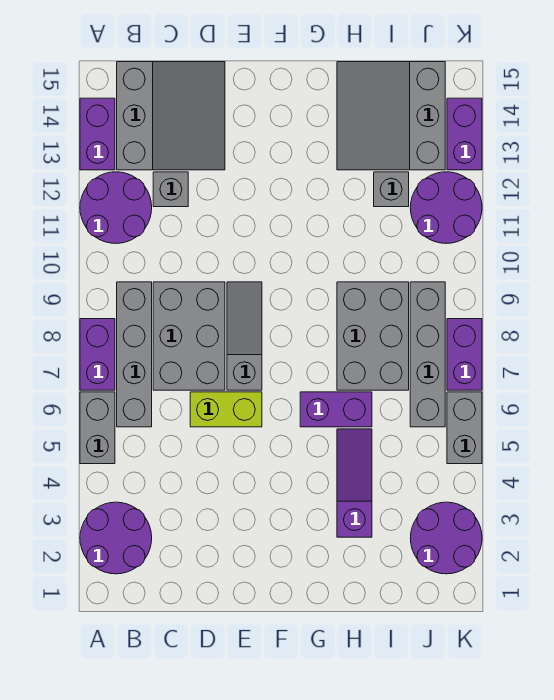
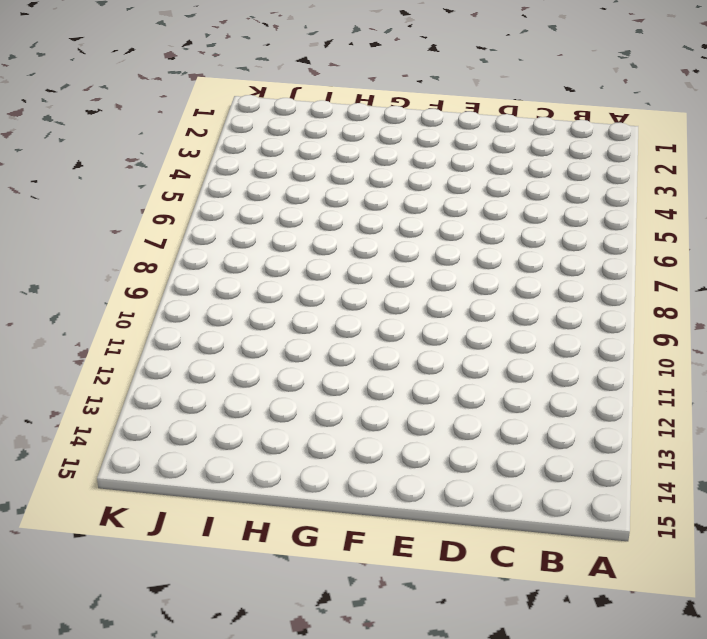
none -> purple round brick A2:B3 level 1
none -> grey brick A5:A6 level 1
none -> purple brick A7:A8 level 1

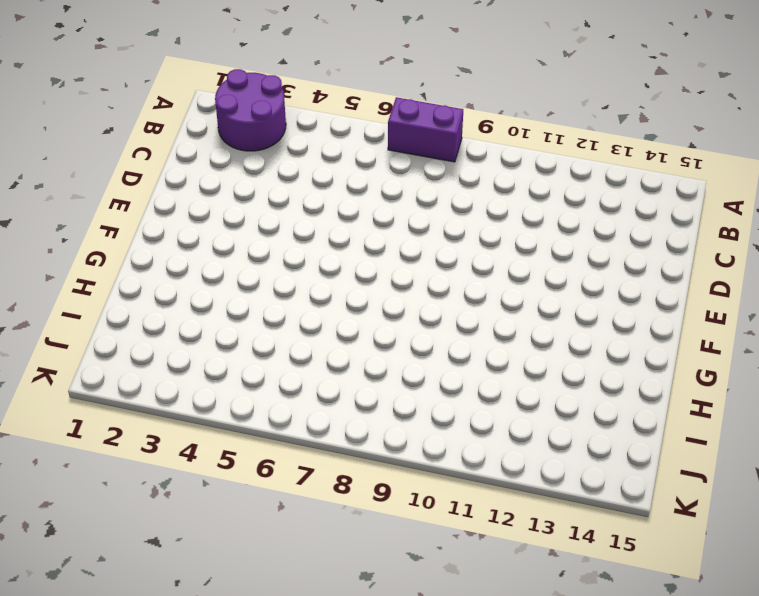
none -> grey brick A5:A6 level 1
none -> purple round brick A11:B12 level 1
none -> purple brick A13:A14 level 1

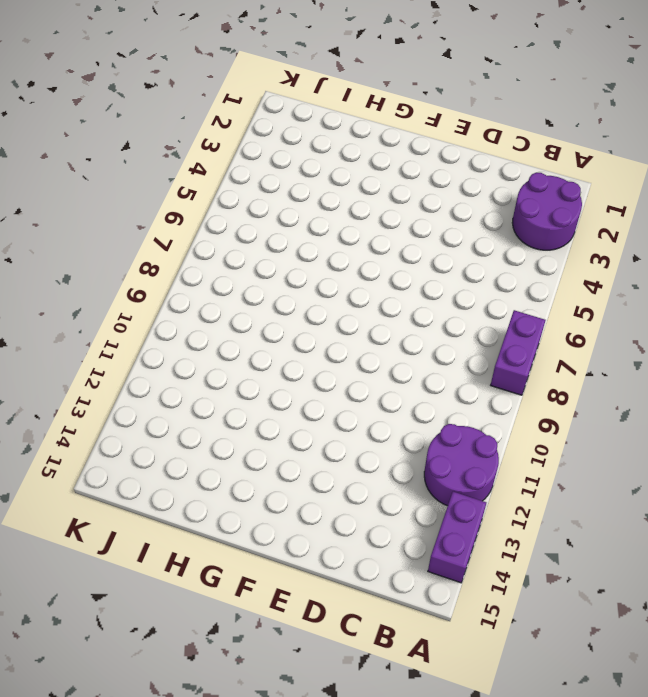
none -> grey brick A5:A6 level 1
none -> grey brick B6:B9 level 1
none -> grey slope B13:D15 level 1 top B

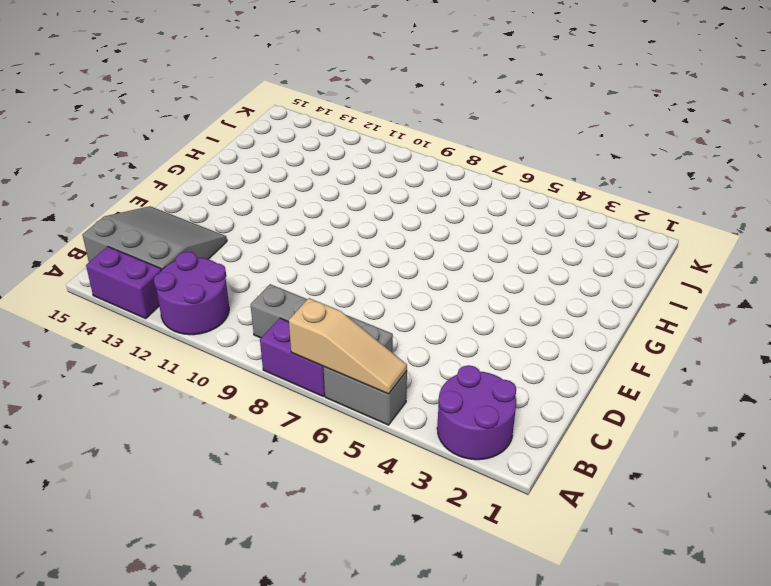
tan slope A5:A7 level 2 top 7 -> none
none -> grey brick C7:D9 level 1
none -> grey brick C12 level 1
none -> lime brick D6:E6 level 1

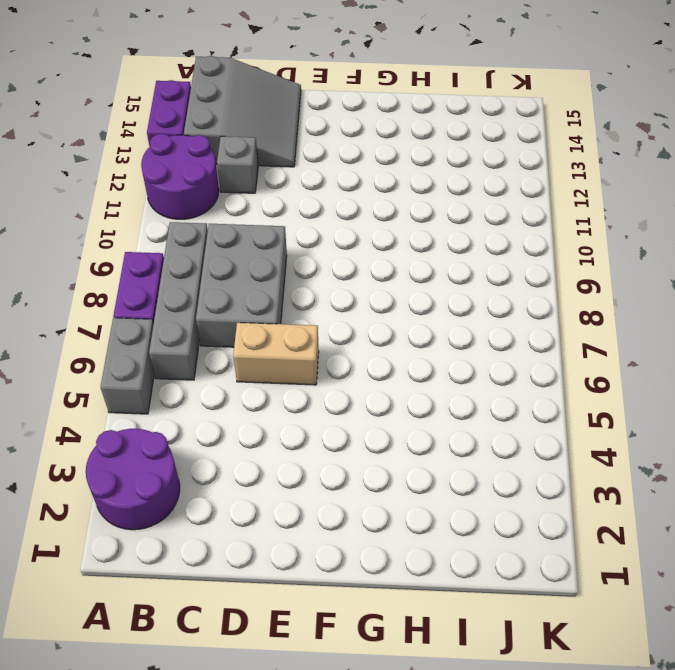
tan brick D6:E6 level 1 -> lime brick D6:E6 level 1
none -> grey slope E7:E9 level 1 top 7
none -> purple brick G6:H6 level 1
none -> purple slope H3:H5 level 1 top 3

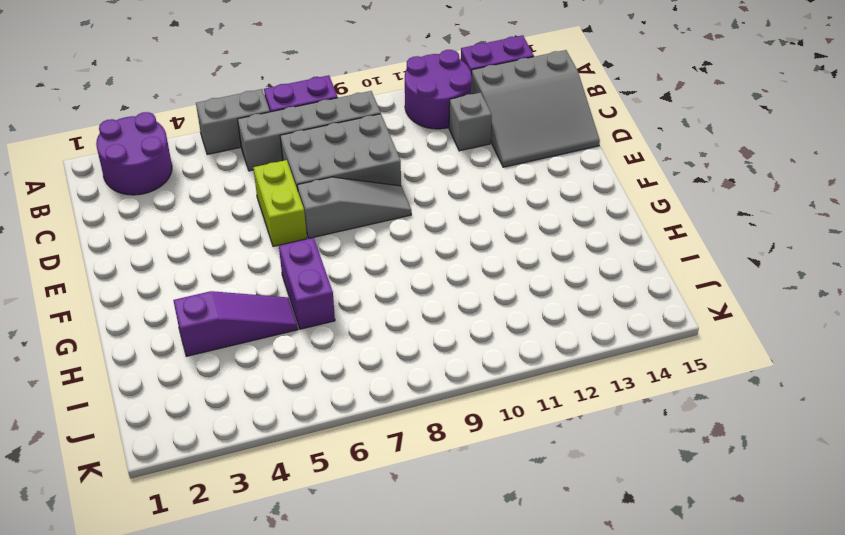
none -> grey brick H7:I9 level 1
none -> grey slope H13:J15 level 1 top J
none -> grey brick I12 level 1

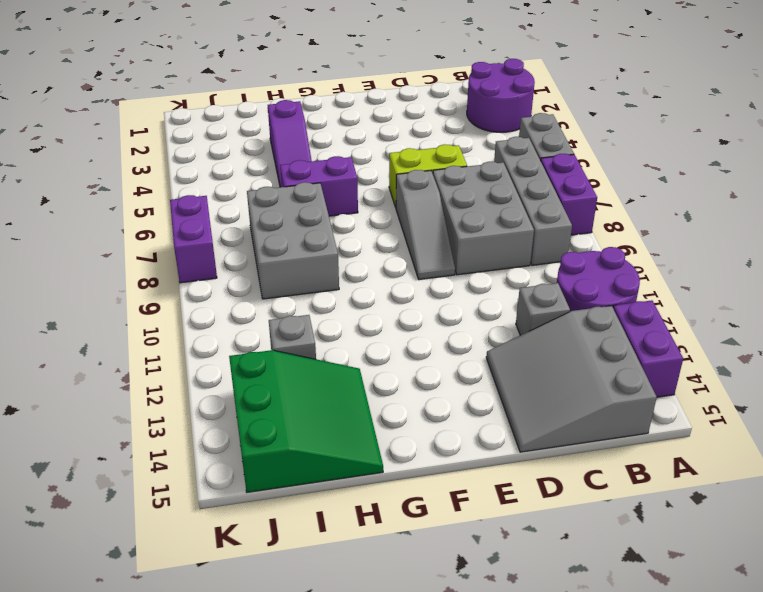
green slope H13:J15 level 1 top J -> grey slope H13:J15 level 1 top J
none -> purple round brick J2:K3 level 1
none -> grey brick J6:J9 level 1
none -> purple round brick J11:K12 level 1

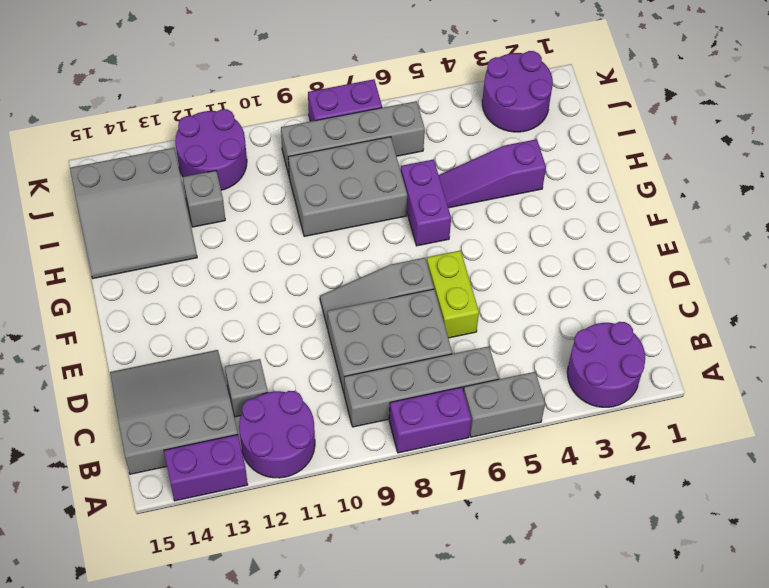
none -> grey brick K5:K6 level 1
none -> purple brick K13:K14 level 1

